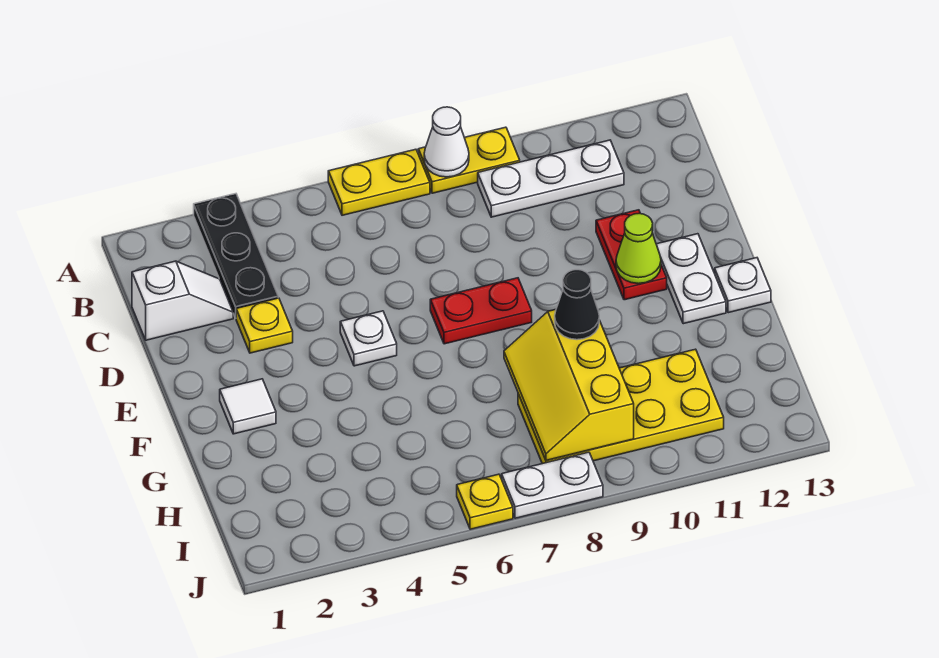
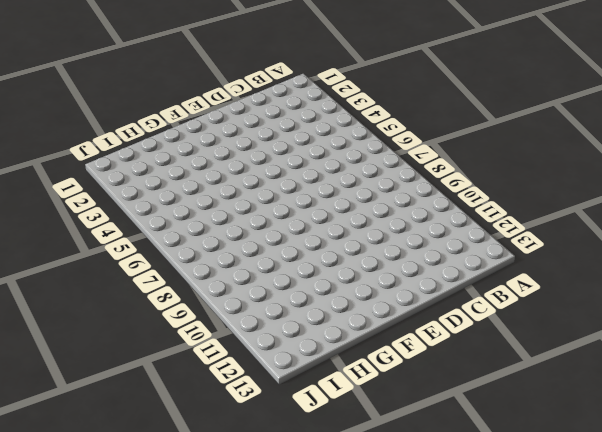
none -> black plate A3:C3 level 1
none -> yellow plate A6:A7 level 1
none -> yellow plate A8:A9 level 1

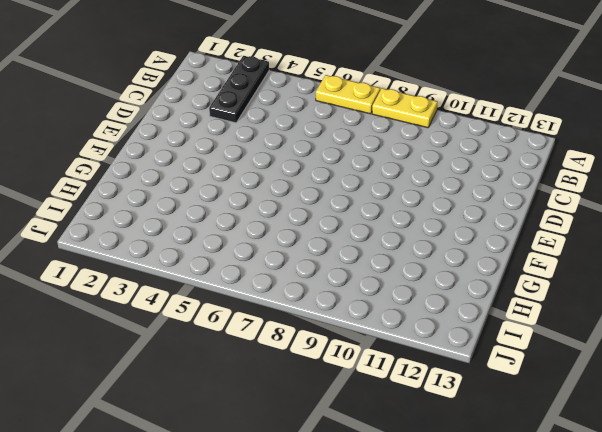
none -> white plate B9:B11 level 1
none -> white slope C1:C2 level 1 top 1
none -> yellow plate D3 level 1

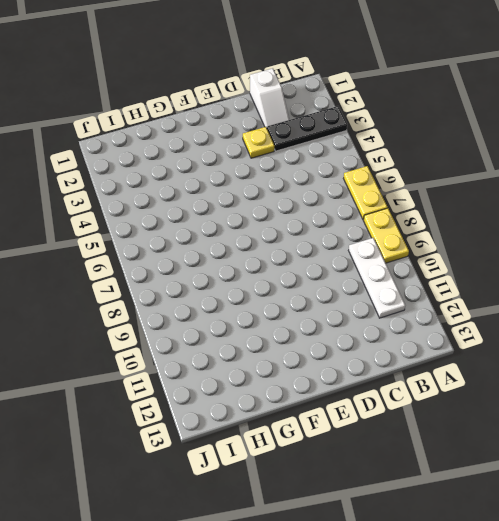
none -> red plate D11:E11 level 1
none -> white plate E5 level 1
none -> red plate E7:E8 level 1

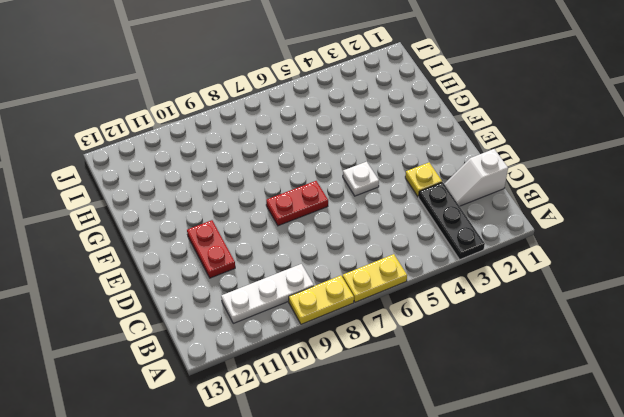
none -> white plate E12:F12 level 1
none -> white tile F2 level 1
none -> white plate F13 level 1

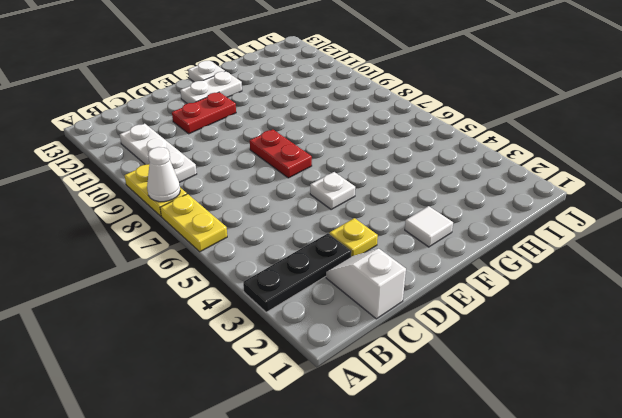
none -> yellow plate H8:I11 level 1
none -> yellow plate J6 level 1
none -> white plate J7:J8 level 1

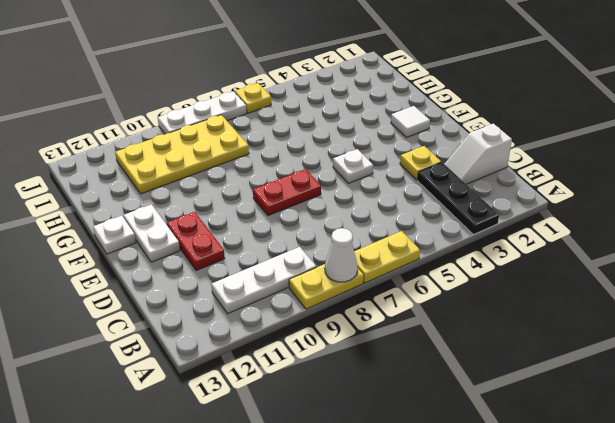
white plate J7:J9 level 1 -> white plate J7:J8 level 1
none -> lime cone E11 level 2
none -> yellow slope G8:I9 level 2 top 9
none -> black cone G9 level 3

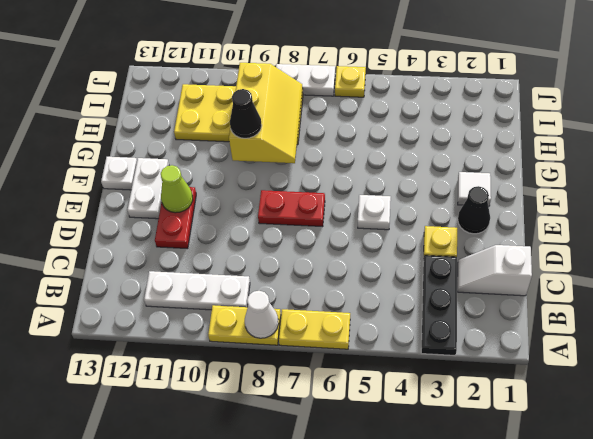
black cone E2 level 1 -> none

